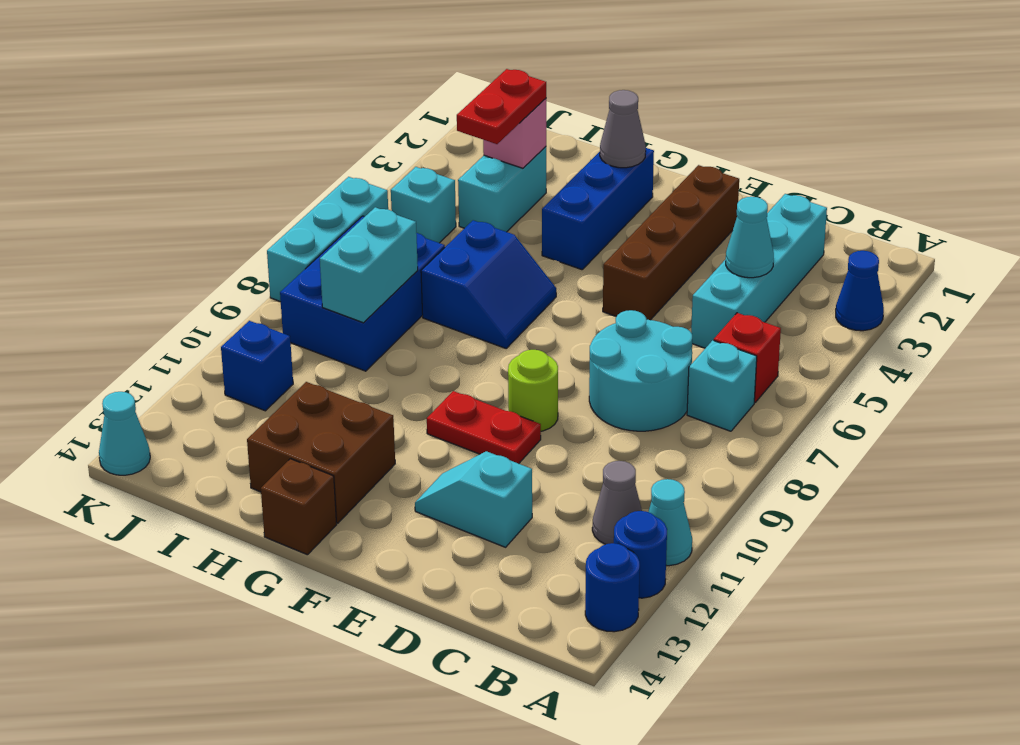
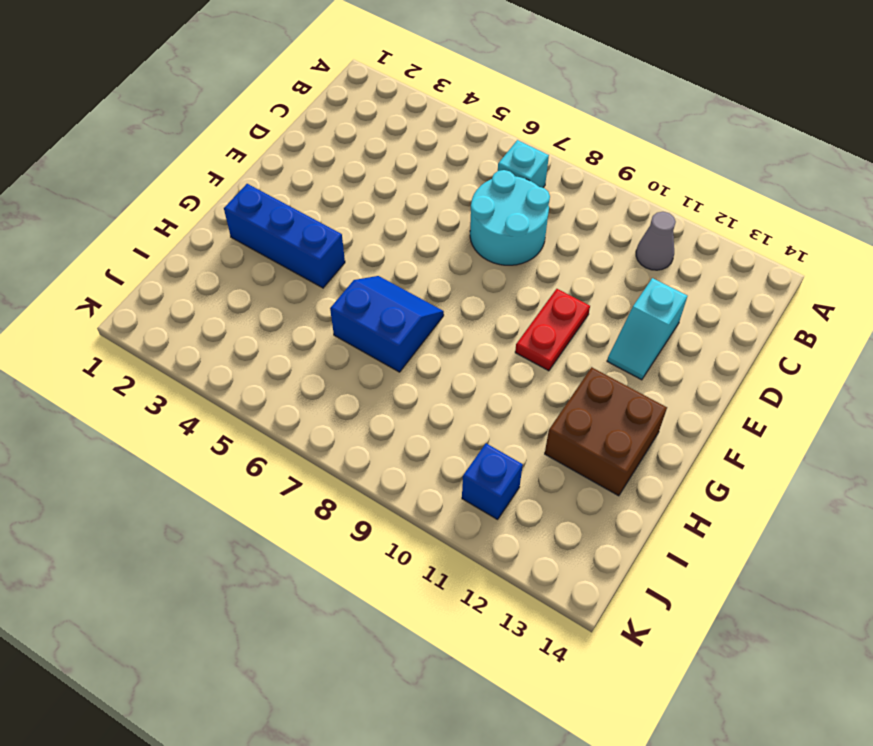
none -> blue cone A3 level 1
none -> cyan cone A11 level 1
none -> blue round brick A12 level 1

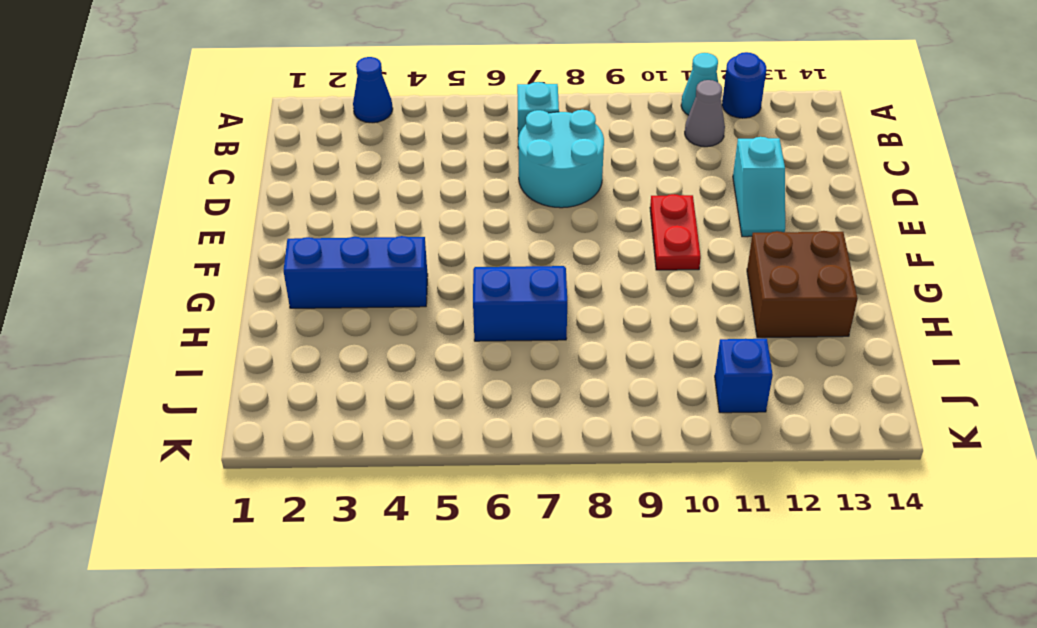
none -> blue round brick A13 level 1
none -> red brick B6 level 1
none -> cyan brick C2:C5 level 1

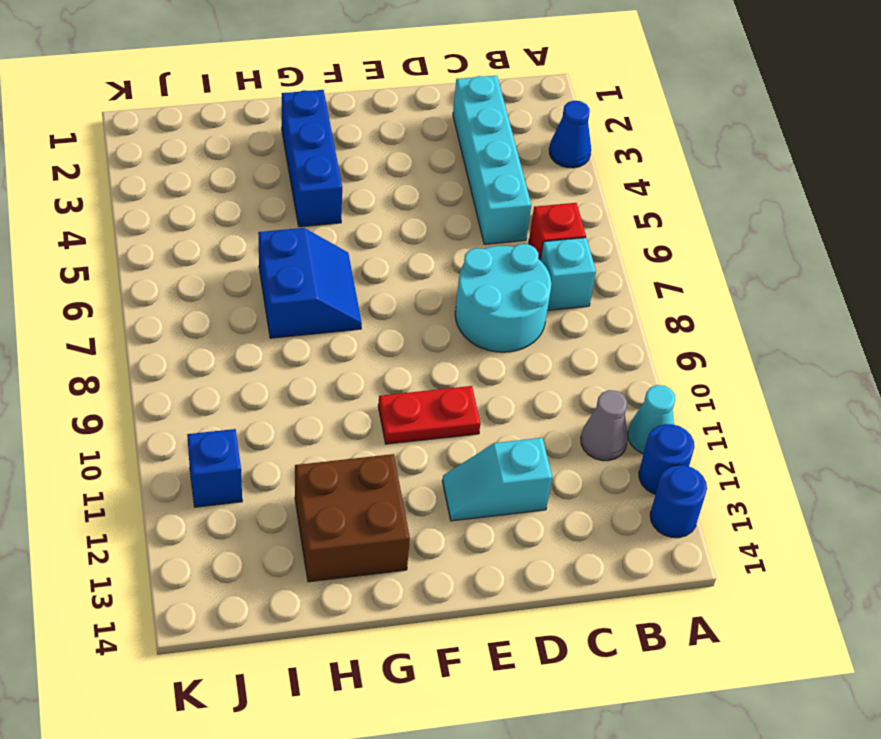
none -> brown brick E2:E5 level 1
none -> lime round brick E9 level 1
none -> brown brick G14 level 1

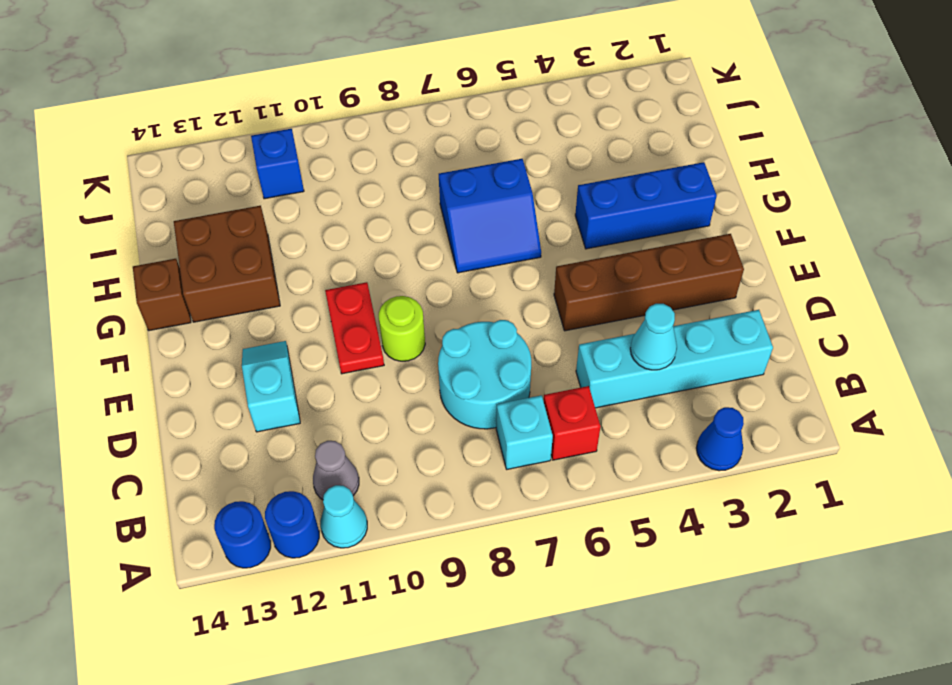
none -> cyan brick I3:I4 level 1
none -> blue brick I7:J9 level 1
none -> cyan brick J5 level 1

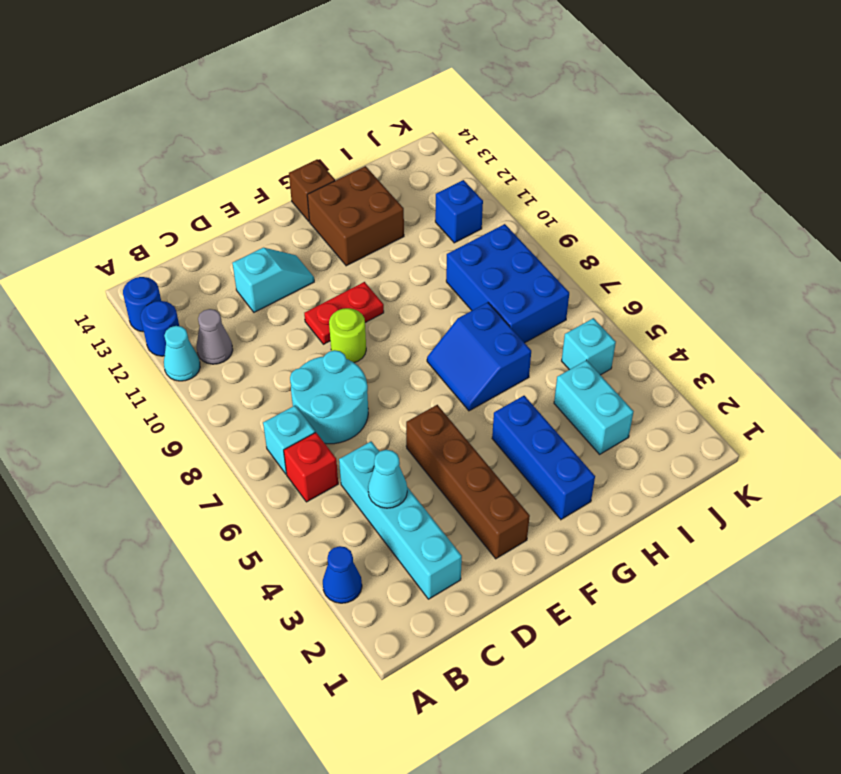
none -> cyan brick K6:K8 level 1
none -> cyan cone K14 level 1
none -> grey cone G2 level 2

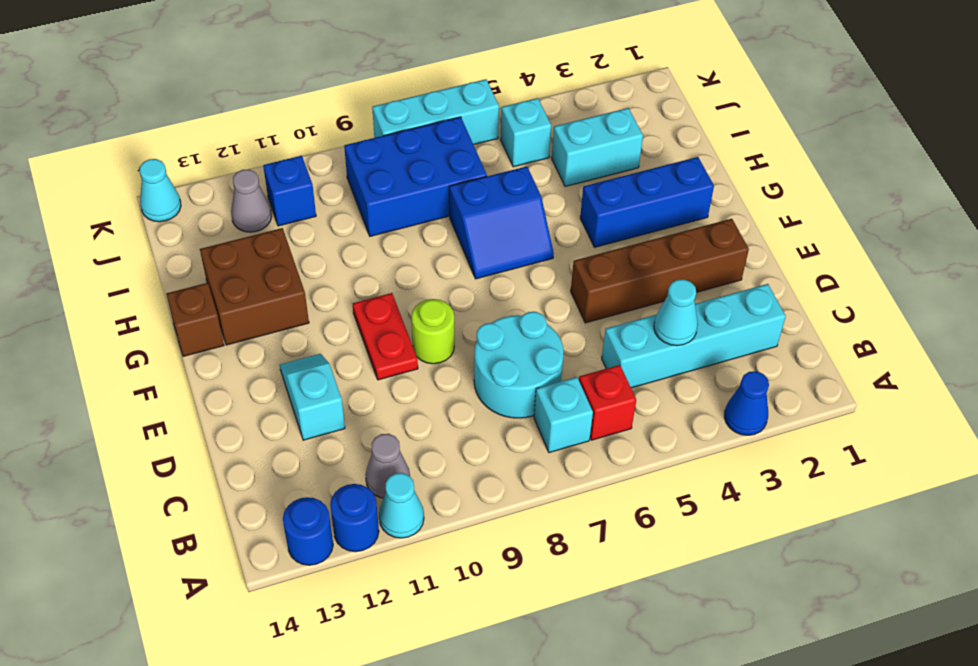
grey cone J12 level 1 -> grey cone G2 level 2
none -> pink brick I3 level 2
none -> cyan brick I8:I9 level 2
none -> red plate I3:I4 level 3

